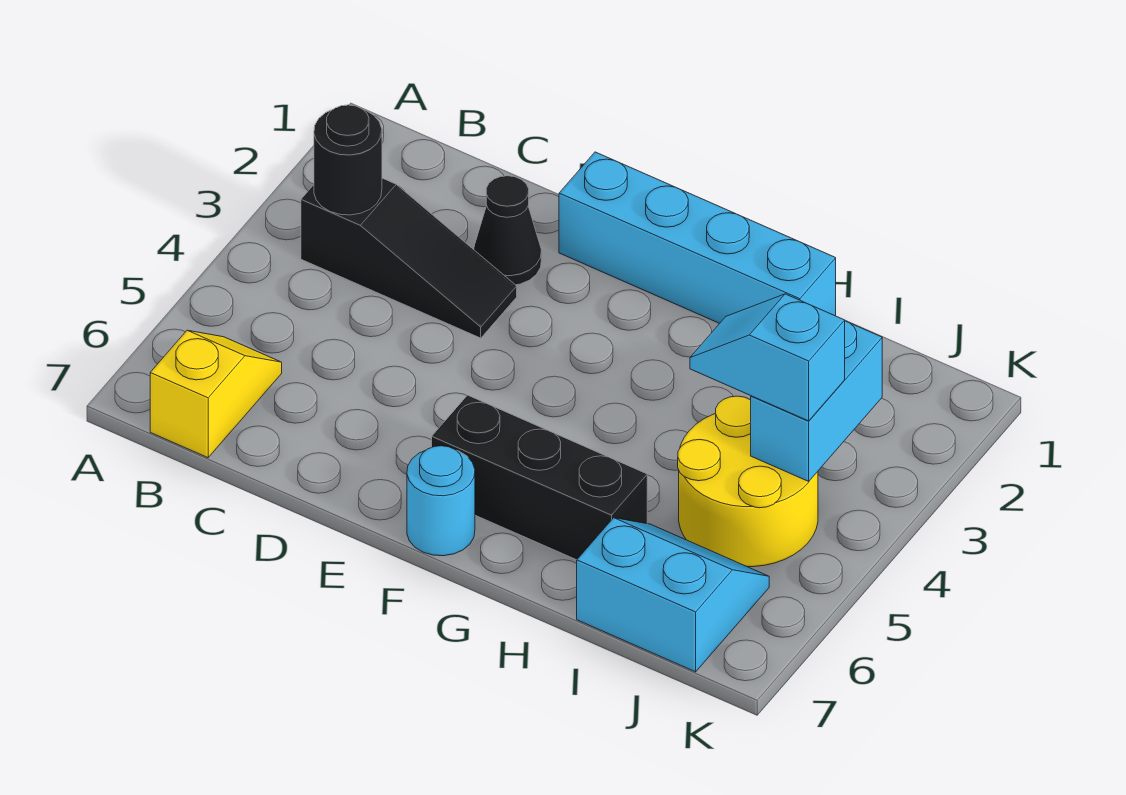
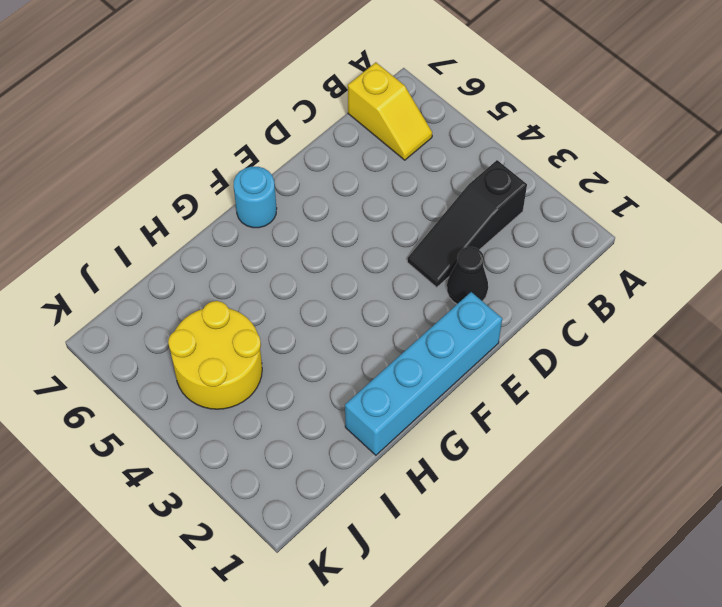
none -> black brick F6:H6 level 1
none -> cyan slope I6:J7 level 1 top 7

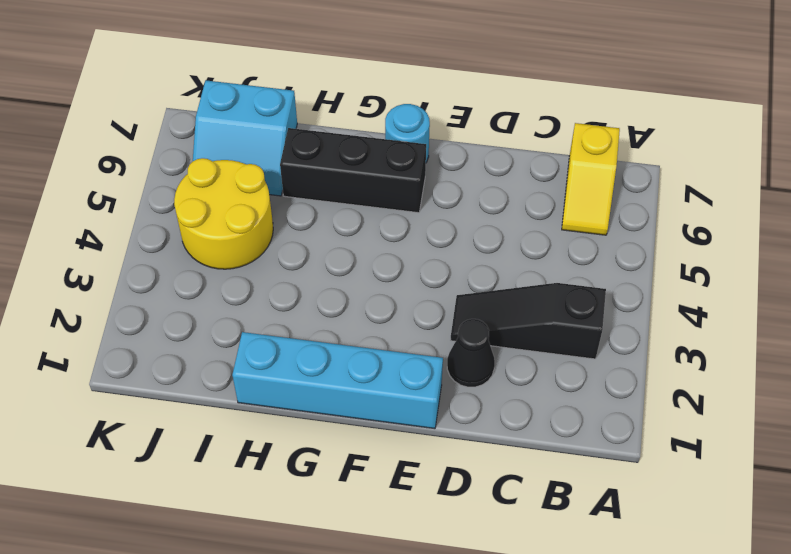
none -> black round brick B3 level 2
none -> cyan brick J3:J4 level 2

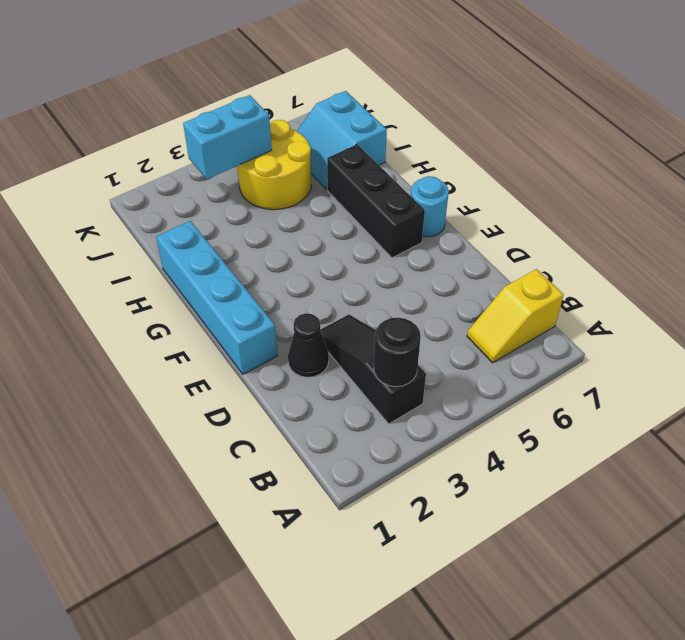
none -> cyan slope I4:J4 level 3 top J

